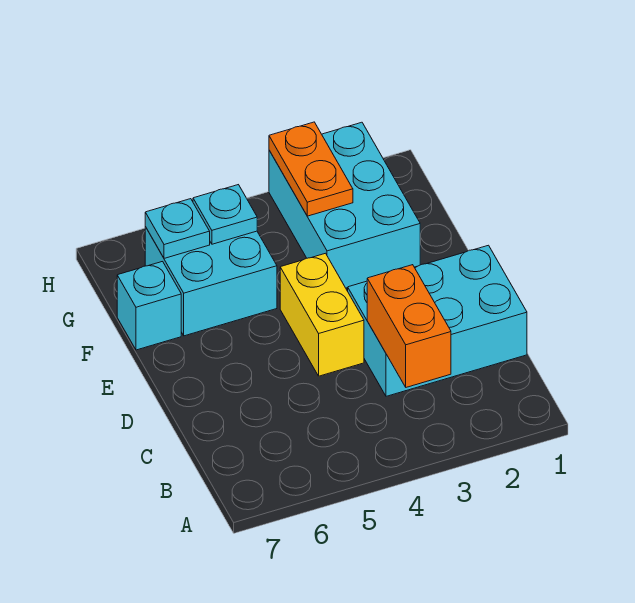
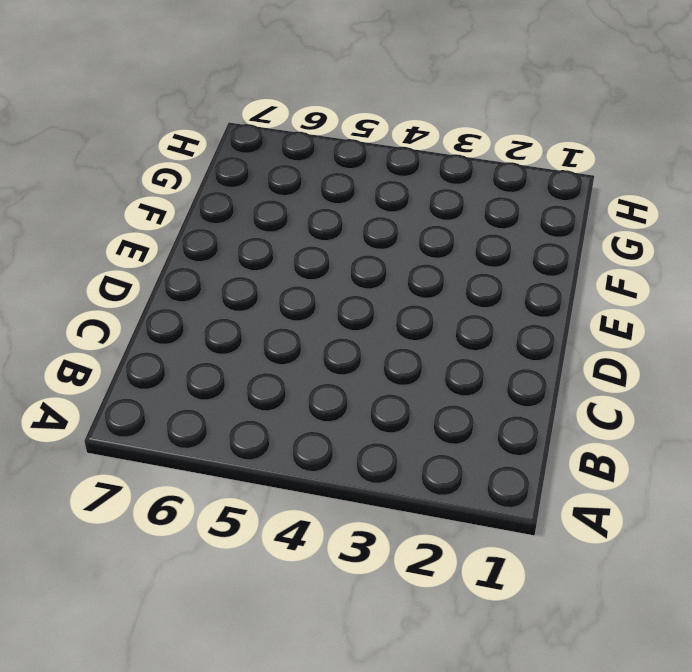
none -> cyan brick C1:D3 level 1
none -> yellow brick D4:E4 level 1

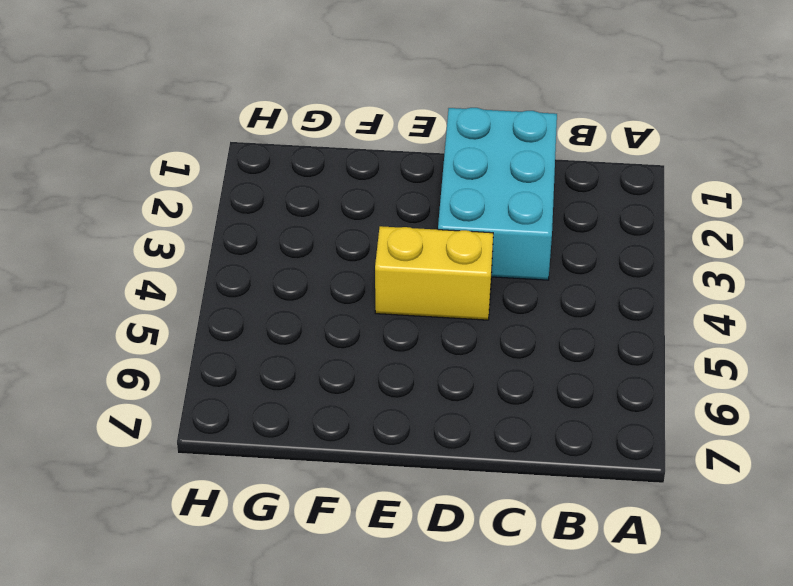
none -> cyan brick F2:H3 level 1
none -> cyan brick F5:G6 level 1

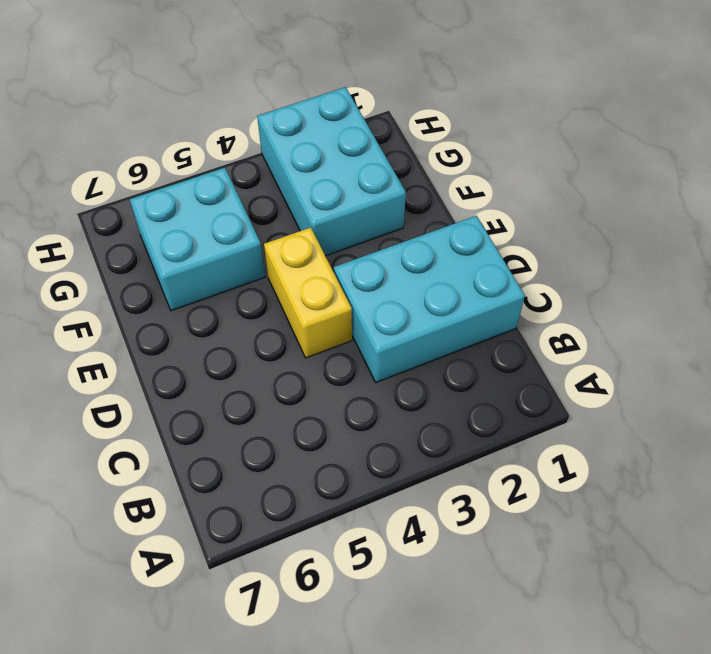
none -> cyan brick F7 level 1
none -> orange brick B3:C3 level 2

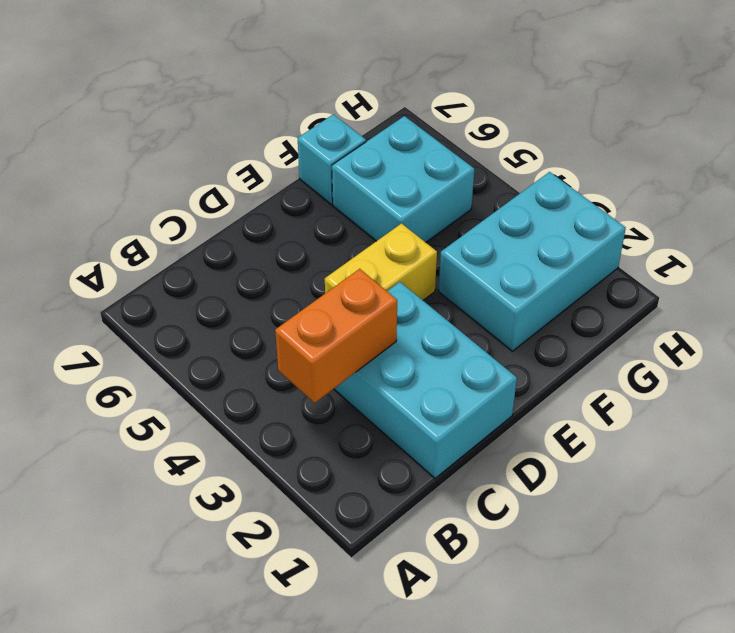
none -> orange plate G3:H3 level 2
none -> cyan plate G5 level 2

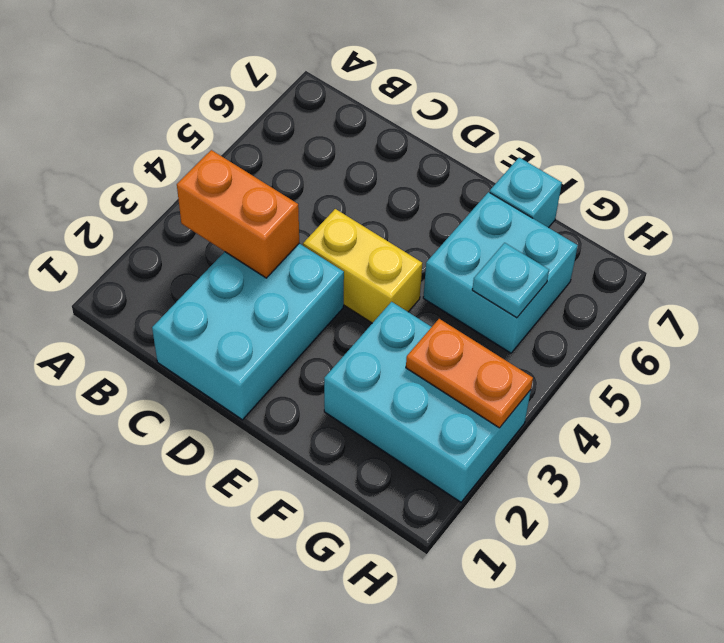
none -> cyan plate G6 level 2

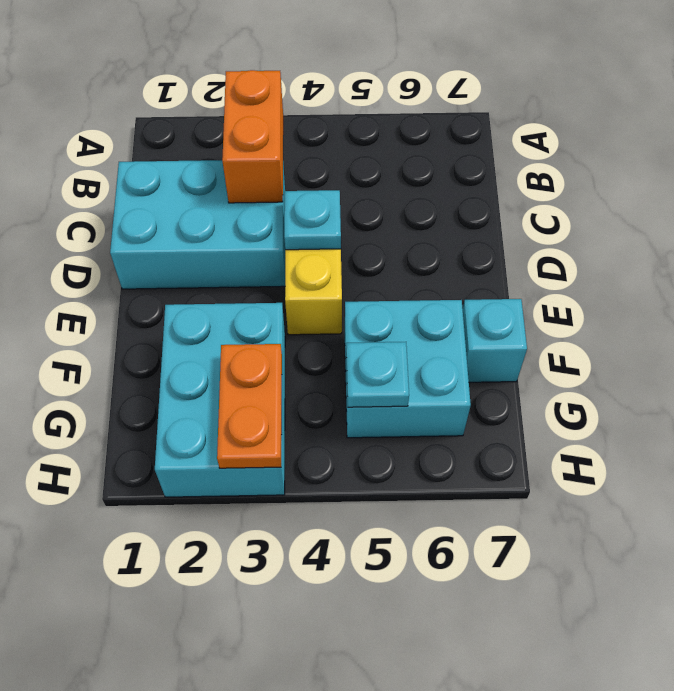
cyan plate D4 level 2 -> cyan plate G6 level 2

